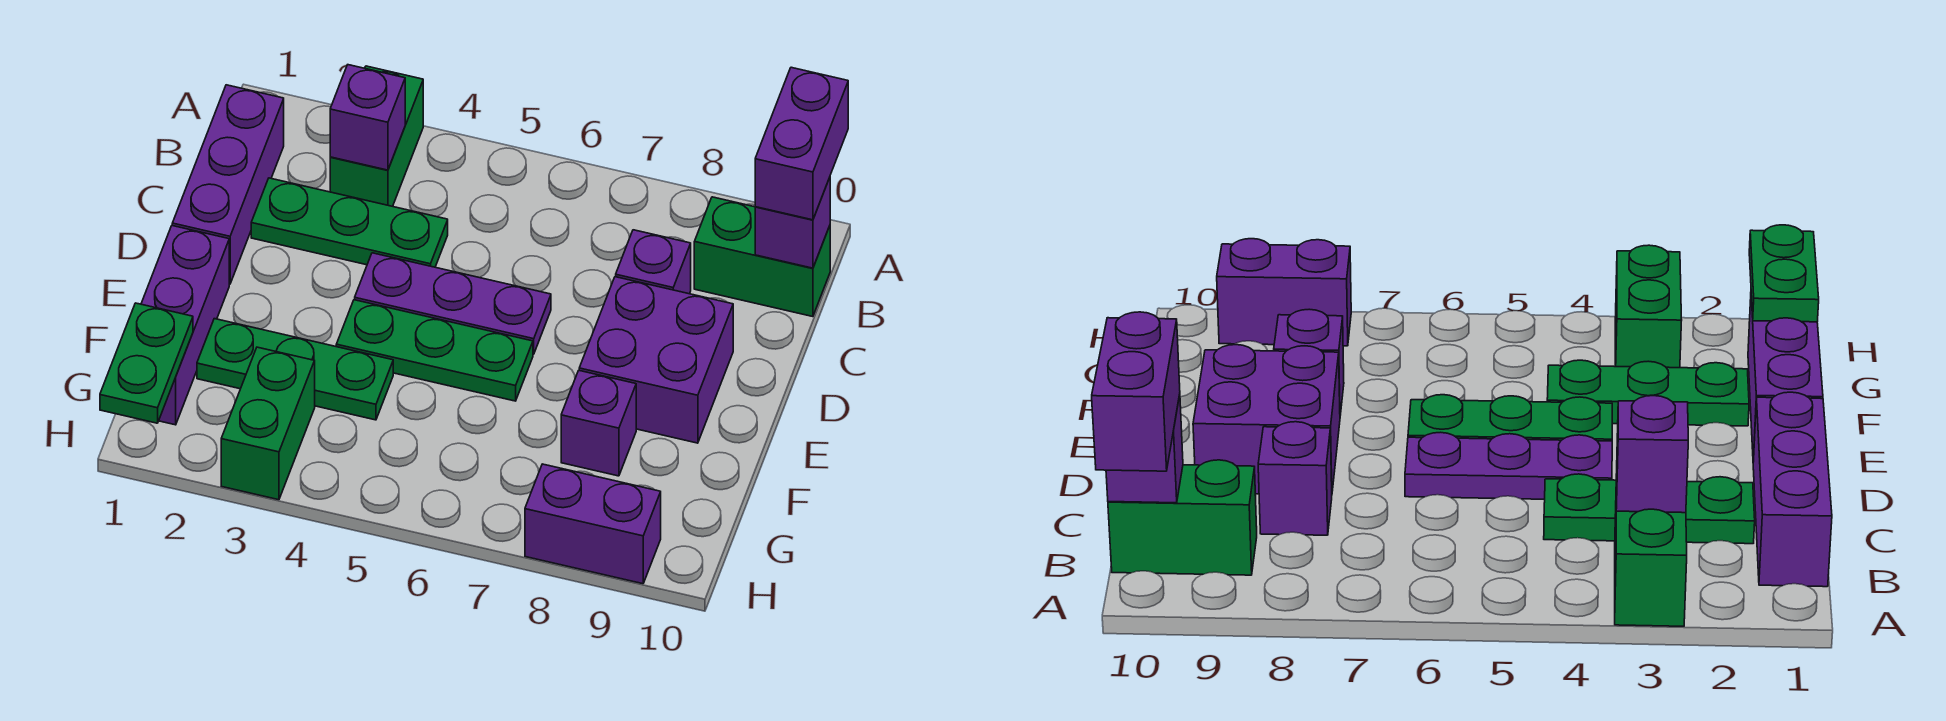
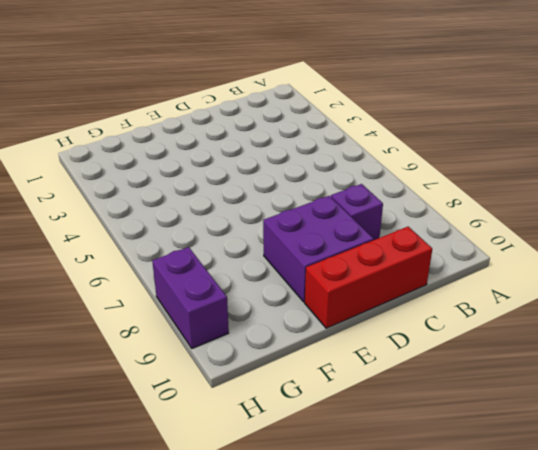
red brick C10:E10 level 1 -> none
none -> green brick A3:B3 level 1
none -> purple brick B1:D1 level 1
none -> green brick B9:B10 level 1

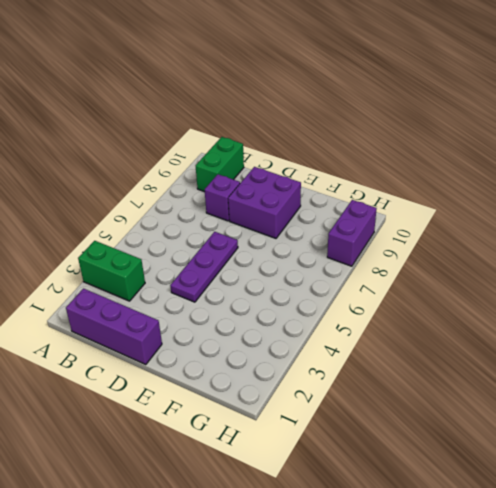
none -> green plate C2:C4 level 1
none -> purple brick E1:G1 level 1
none -> green plate E4:E6 level 1

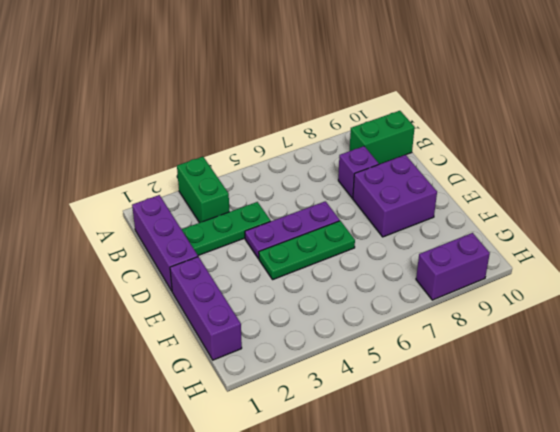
none -> green plate F2:F4 level 1
none -> purple brick F8 level 1
none -> green brick G3:H3 level 1

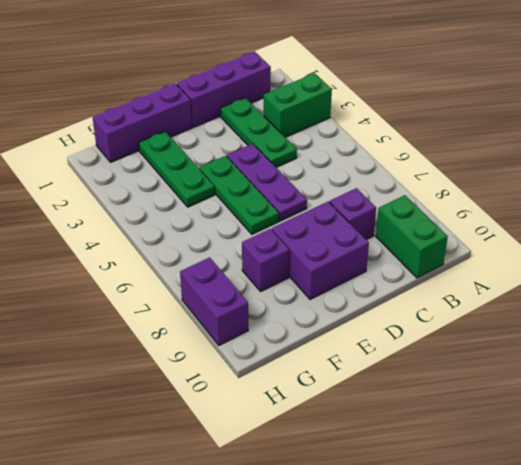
none -> green brick G3:H3 level 1
none -> purple brick B3 level 2
none -> purple brick B10 level 2

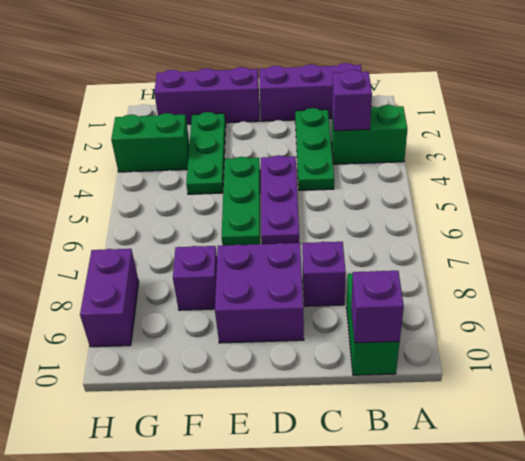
none -> green plate G1:H1 level 2
none -> purple brick A10:B10 level 3

